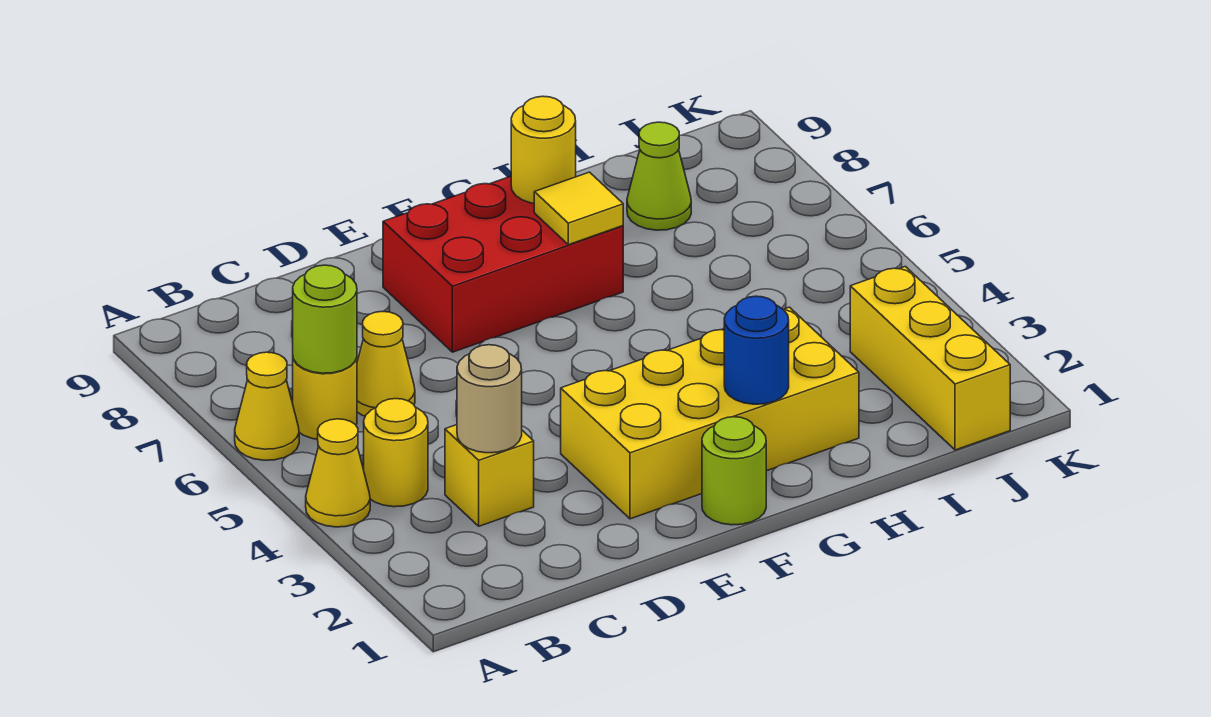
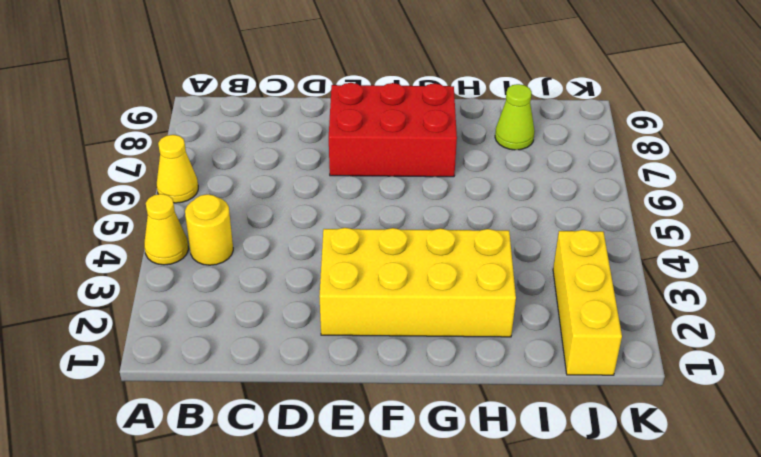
none -> yellow round brick B6 level 1
none -> yellow brick C3 level 1
none -> yellow cone C6 level 1

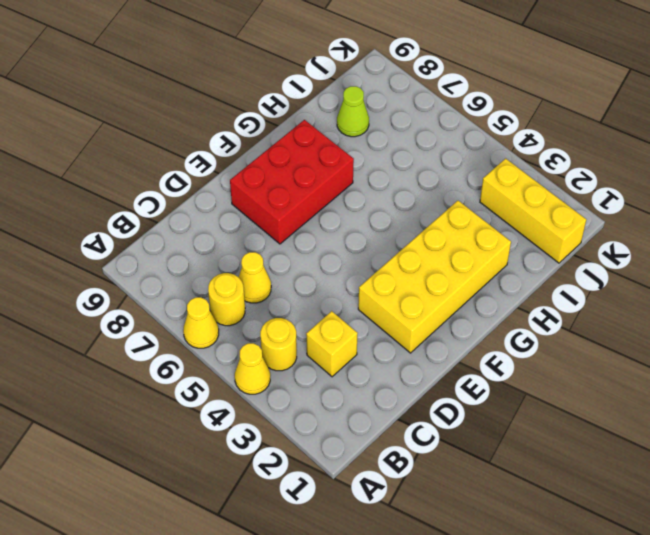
none -> lime round brick F1 level 1
none -> lime round brick B6 level 2
none -> tan round brick C3 level 2

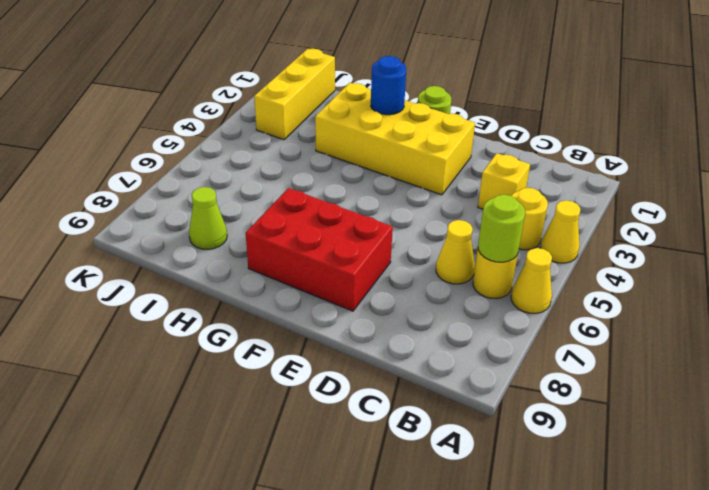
none -> tan round brick C3 level 2
none -> yellow tile G7 level 2
none -> yellow round brick G8 level 2

